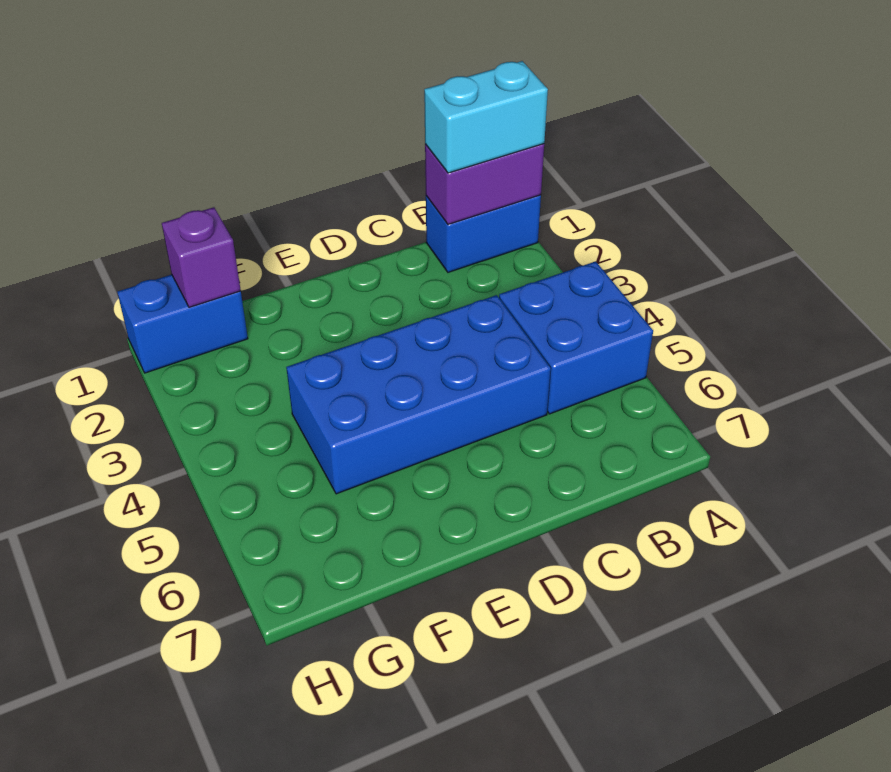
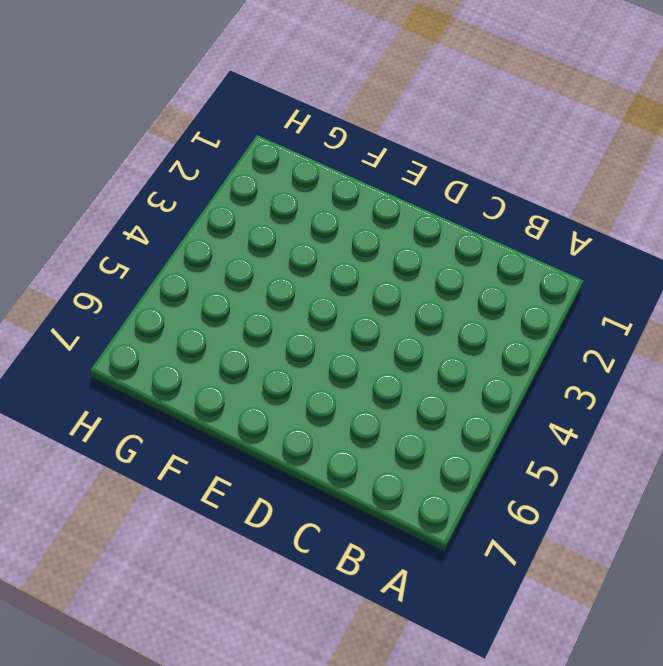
none -> blue brick A1:B1 level 1
none -> blue brick A4:B5 level 1

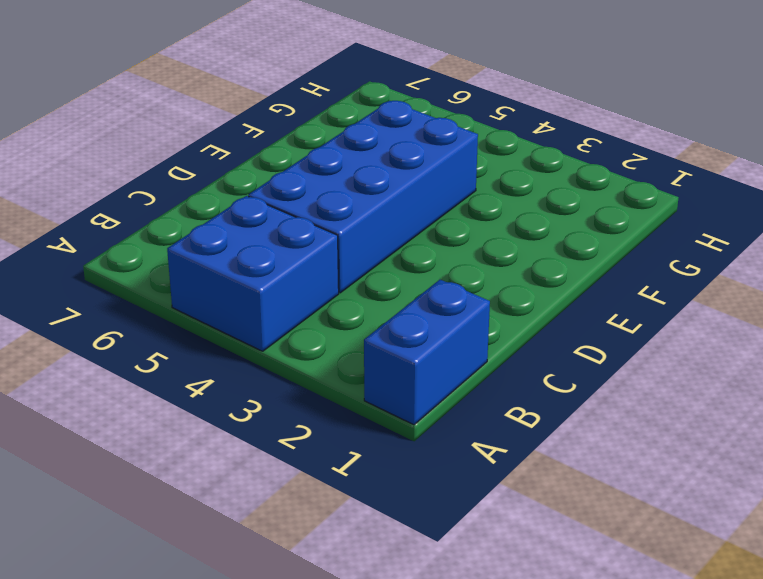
none -> blue brick G1:H1 level 1
none -> purple brick A1:B1 level 2

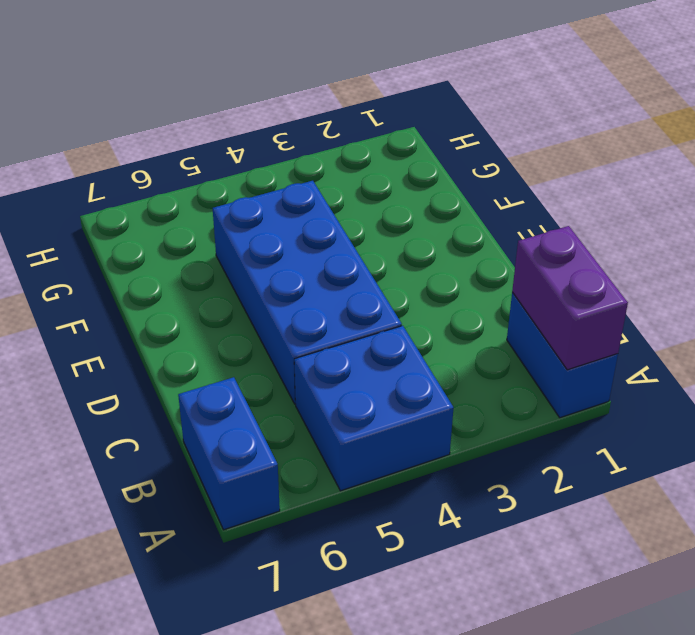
blue brick A7:B7 level 1 -> blue brick G1:H1 level 1
none -> purple brick G1 level 2
none -> cyan brick A1:B1 level 3

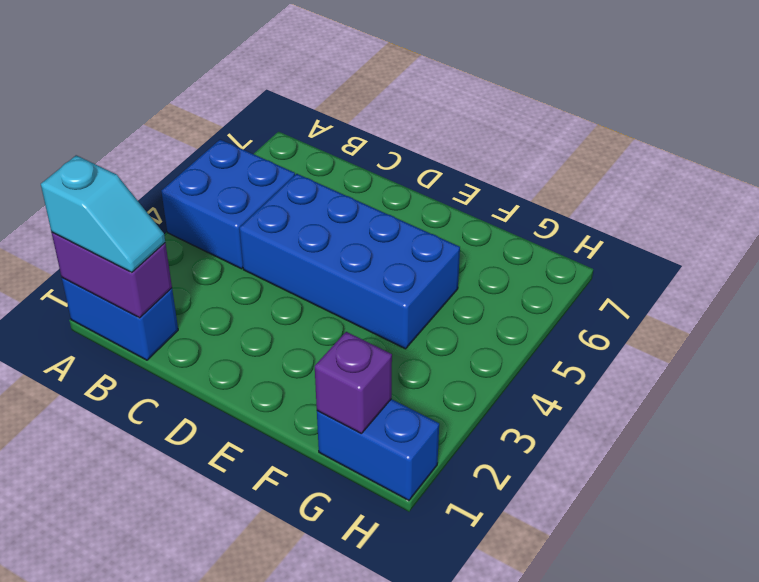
cyan slope A1:B1 level 3 top A -> cyan brick A1:B1 level 3

